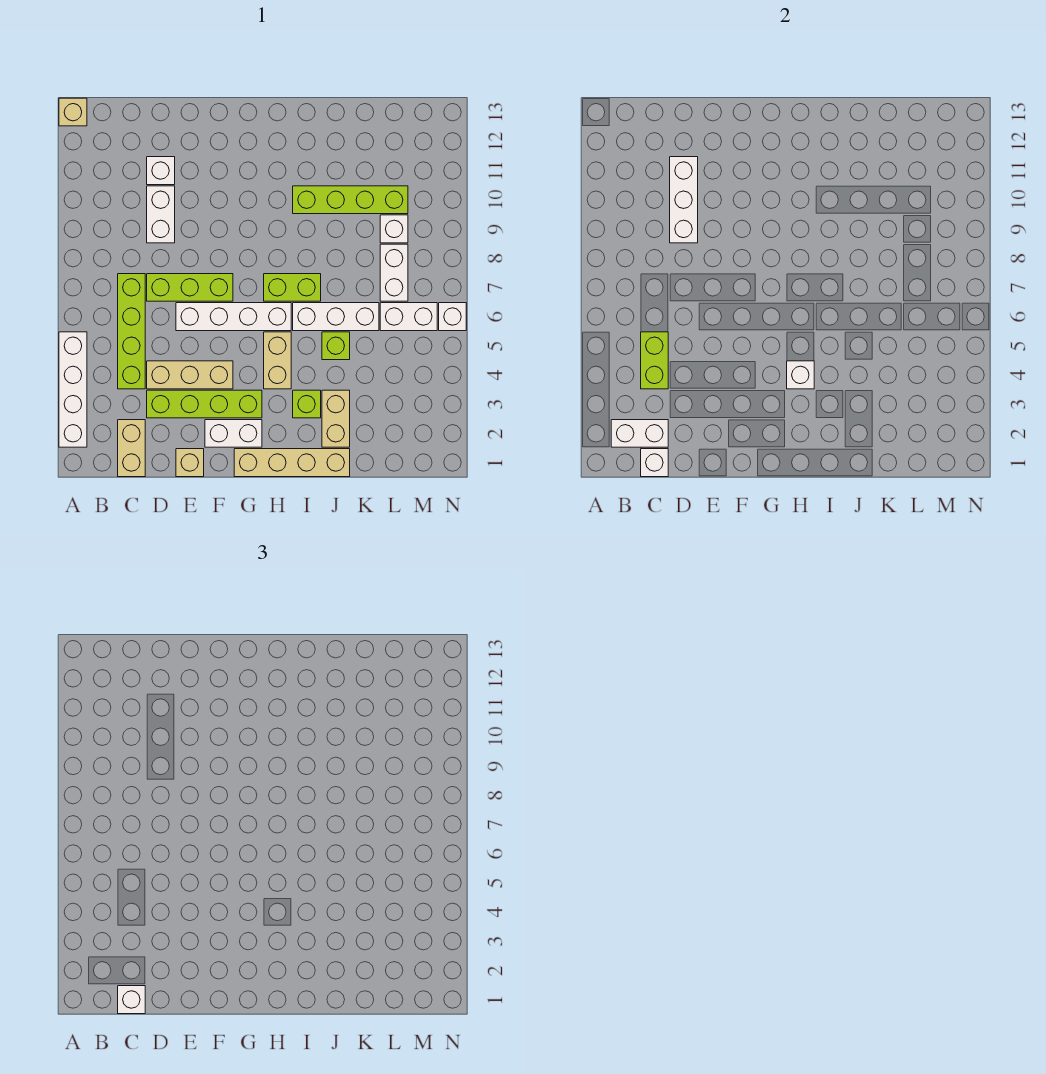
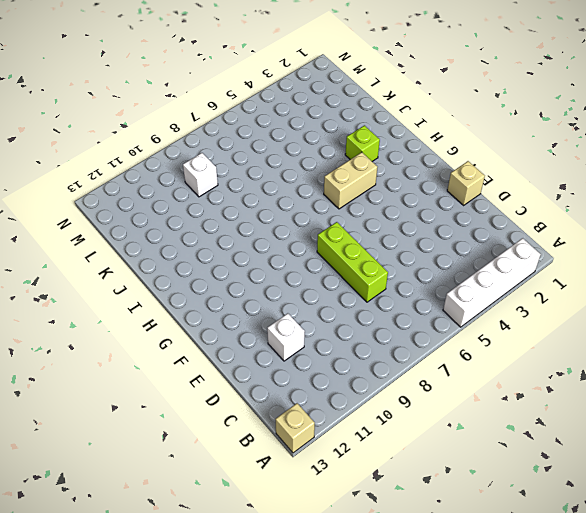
none -> tan brick C1:C2 level 1
none -> lime brick C4:C7 level 1
none -> lime brick D3:G3 level 1
none -> tan brick D4:F4 level 1

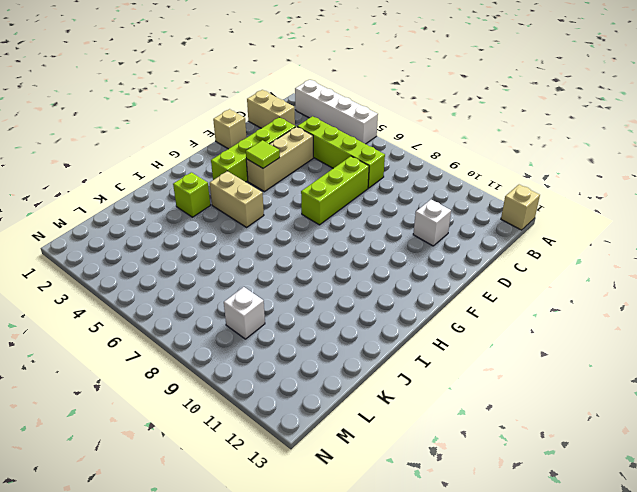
lime tile F4 level 2 -> none
none -> white brick D9:D10 level 1
none -> white brick E6:H6 level 1
none -> white brick F2:G2 level 1
none -> tan brick G1:J1 level 1

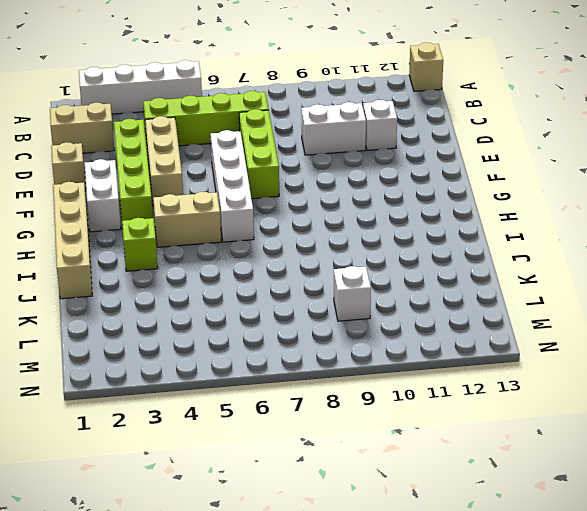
none -> lime brick H7:I7 level 1
none -> white brick I6:K6 level 1
none -> lime brick I10:L10 level 1
none -> tan brick J2:J3 level 1

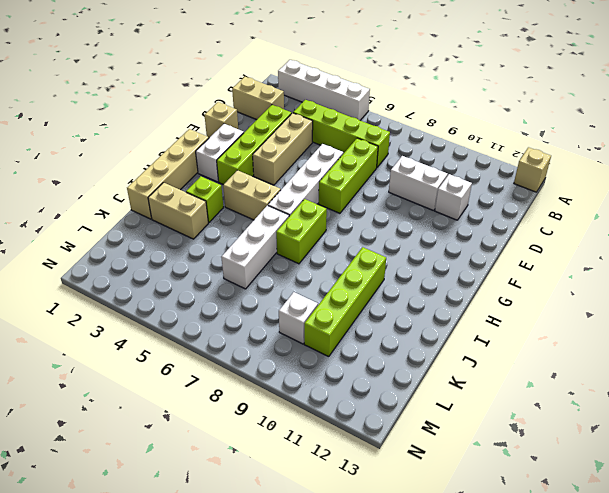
none -> lime brick J5 level 1
none -> white brick L6:M6 level 1
none -> white brick L7:L8 level 1
none -> white brick N6 level 1

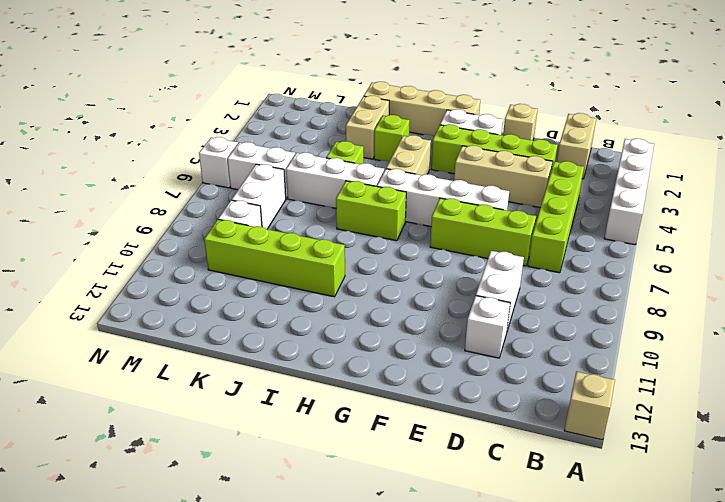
none -> white brick B2:C2 level 2
none -> white brick C1 level 2
none -> lime brick C4:C5 level 2
none -> white brick D9:D11 level 2

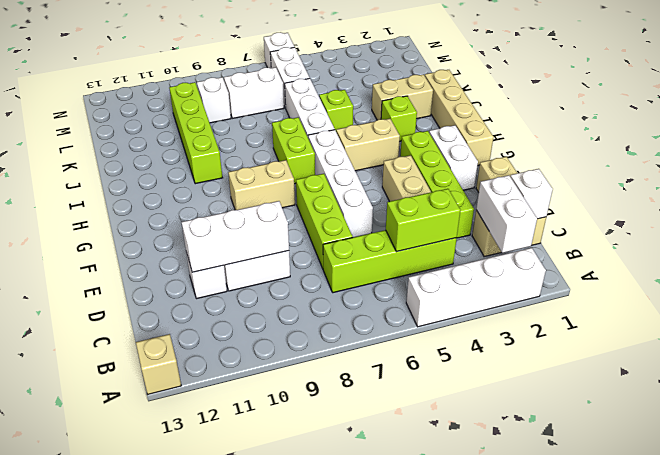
tan brick G8:G9 level 1 -> none
none -> white brick H4 level 2
none -> white brick C1 level 3

